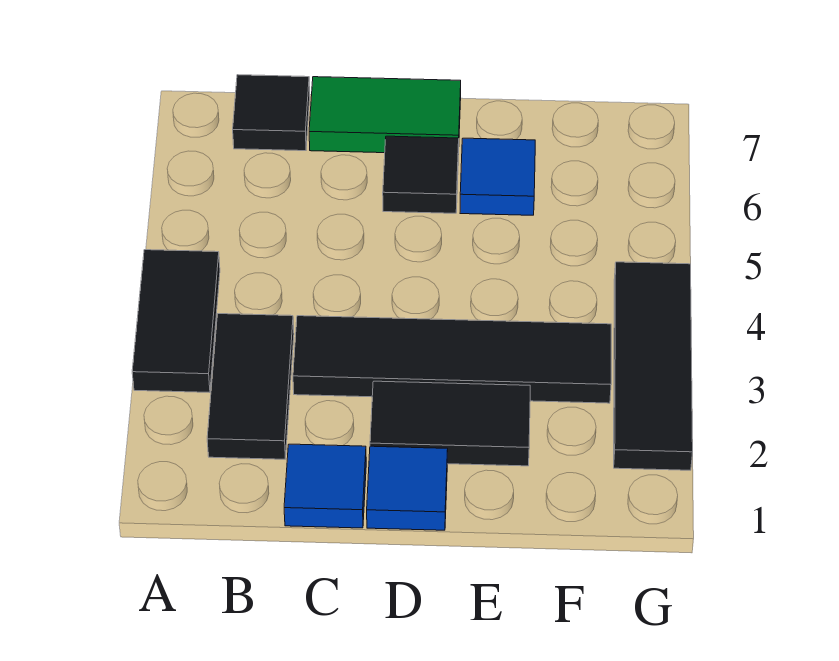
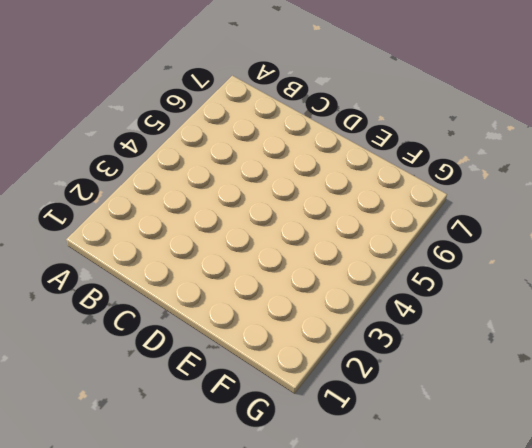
none -> black tile A3:A4 level 1
none -> black tile B2:B3 level 1

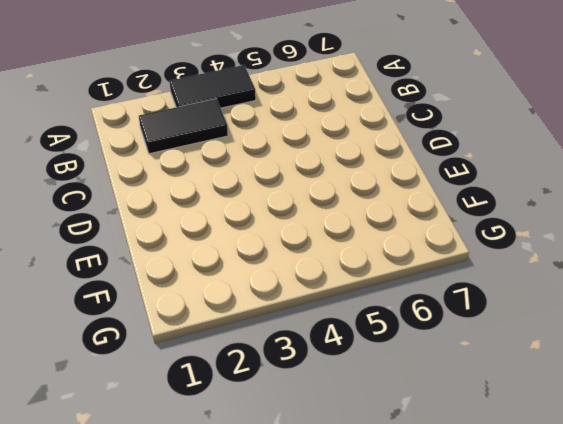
none -> black tile B7 level 1
none -> blue tile C1 level 1

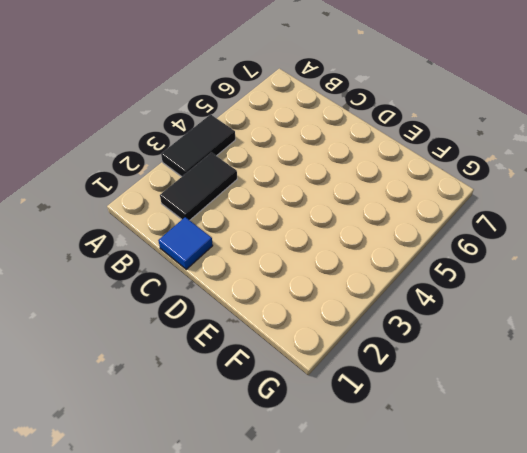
none -> black tile B7 level 1
none -> black tile C3:F3 level 1

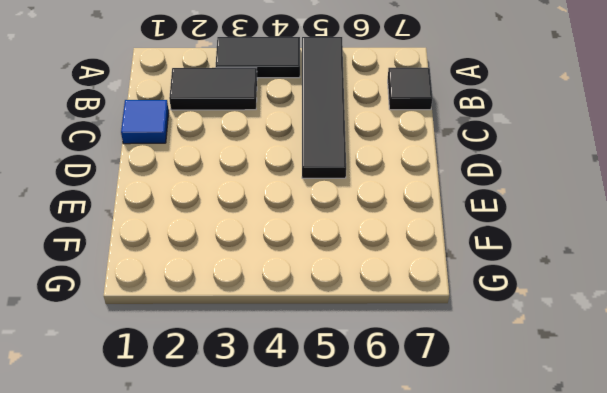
black tile A5:D5 level 1 -> black tile C3:F3 level 1
none -> green tile C7:D7 level 1
none -> blue tile D1 level 1

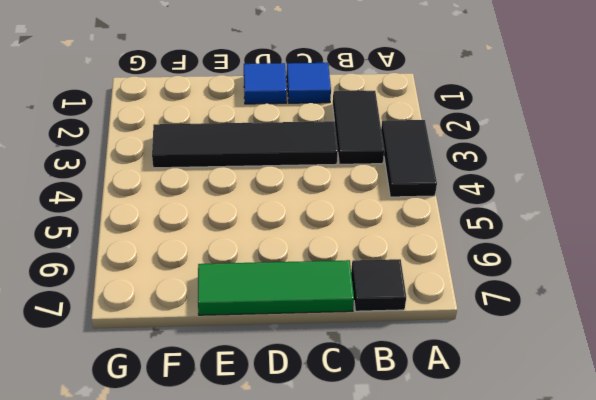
green tile C7:E7 level 1 -> green tile C7:D7 level 1
none -> black tile D2:E2 level 1
none -> black tile D6 level 1

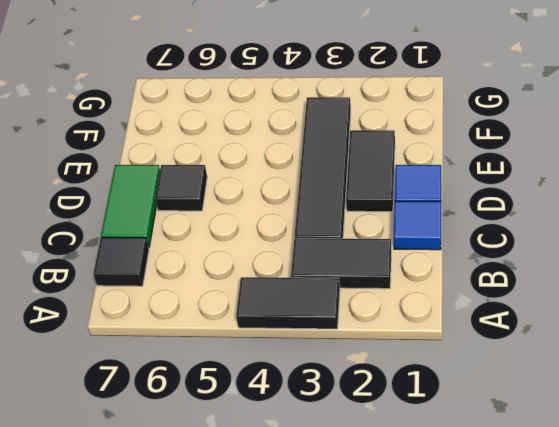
none -> blue tile E6 level 1
none -> black tile G2:G4 level 1

